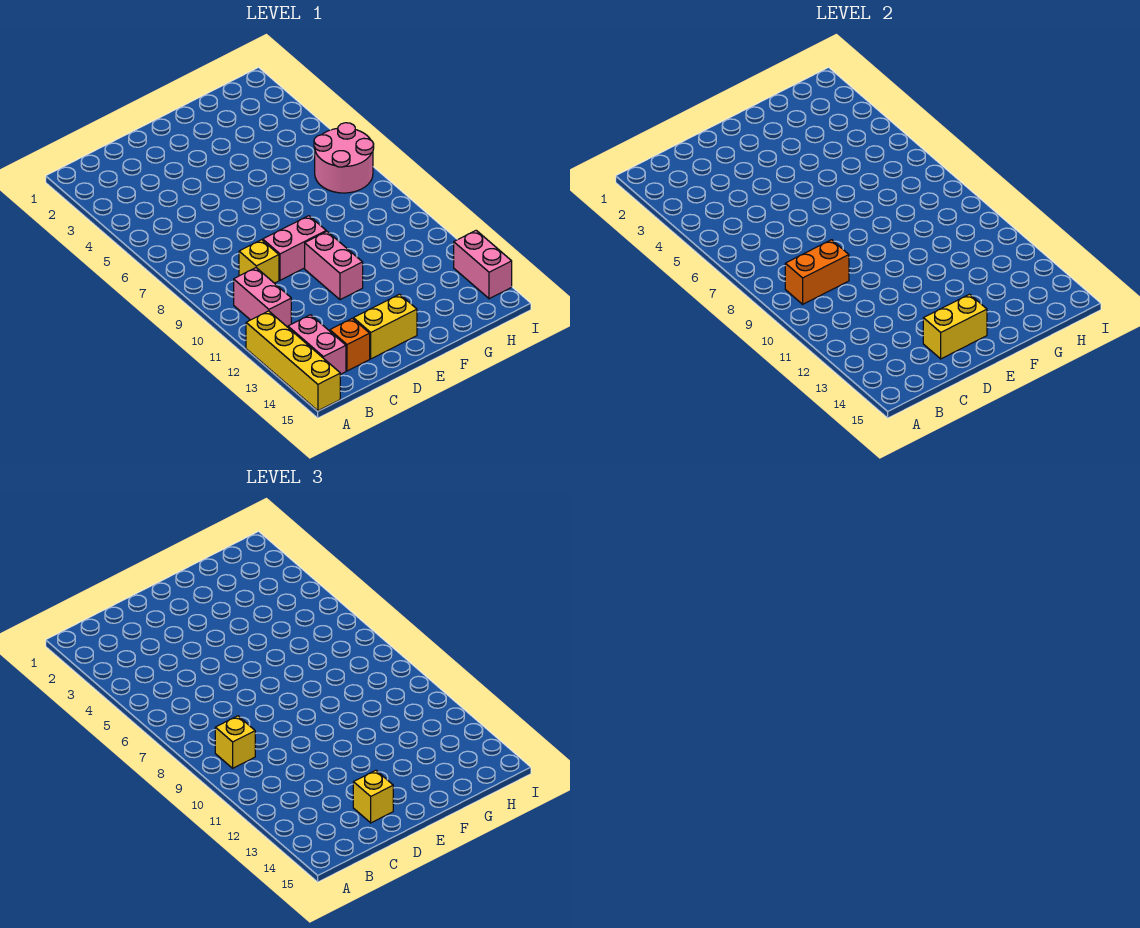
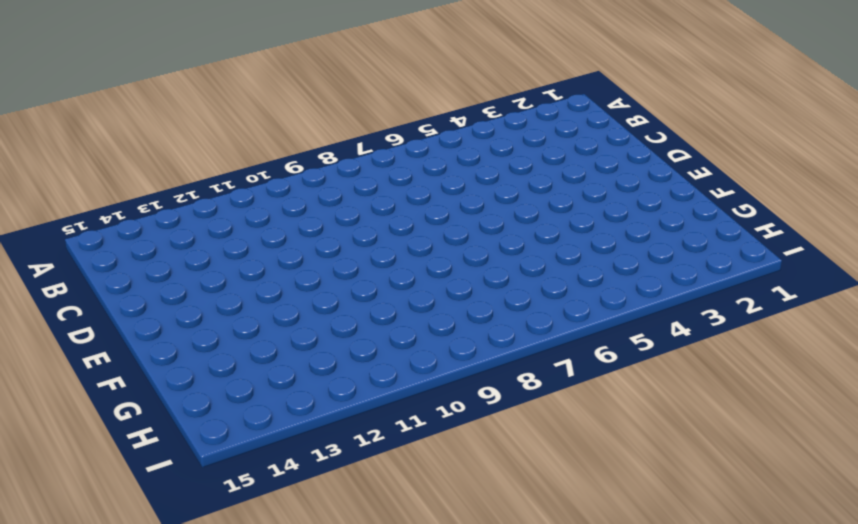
none -> yellow brick A12:A15 level 1
none -> pink brick B10:B11 level 1
none -> pink brick B13:B14 level 1

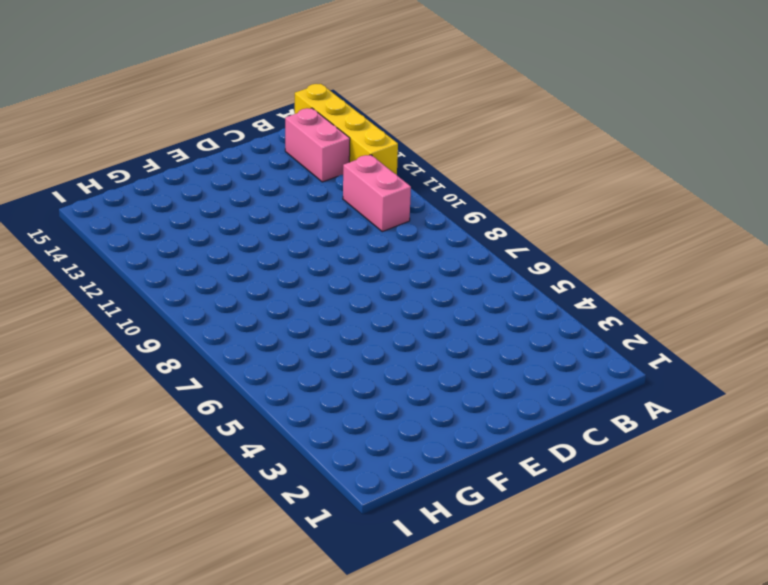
none -> yellow brick C9 level 1
none -> orange brick C14 level 1
none -> pink brick D9:E9 level 1

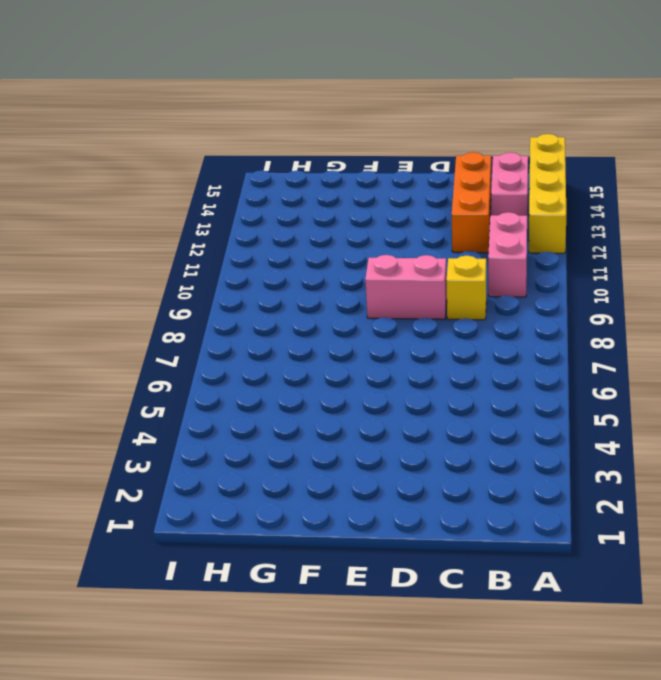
orange brick C12:C14 level 1 -> orange brick C14 level 1
none -> yellow brick D14:E14 level 1
none -> pink brick E10:E11 level 1
none -> pink round brick H6:I7 level 1

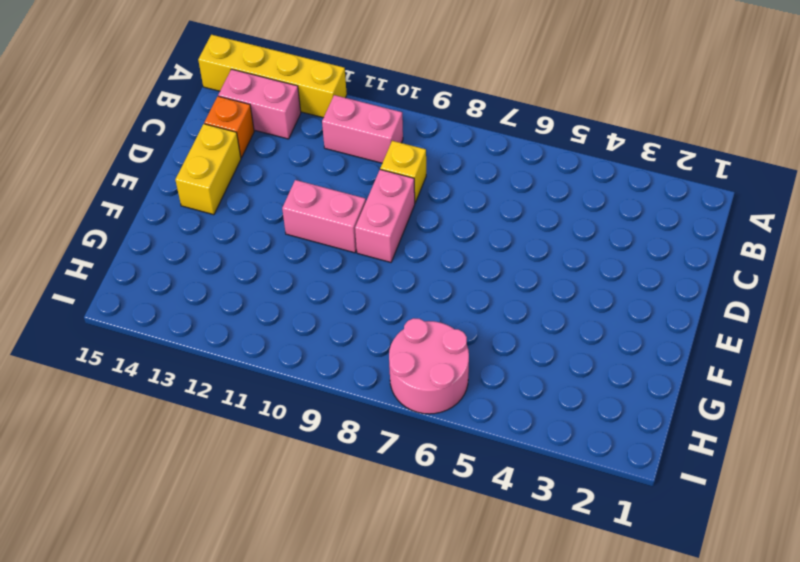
none -> pink brick I13:I14 level 1
none -> orange brick B9:C9 level 2
none -> yellow brick D14:E14 level 2

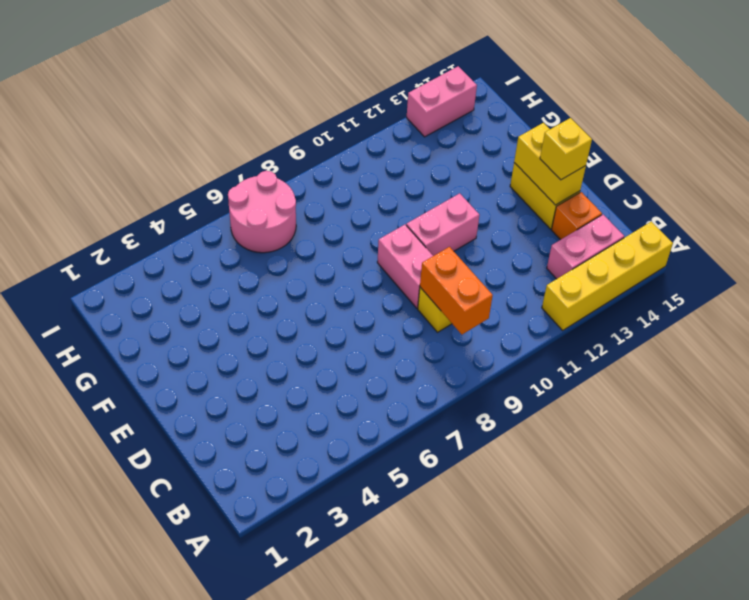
none -> pink brick B10:B11 level 1
none -> yellow brick B9 level 3

